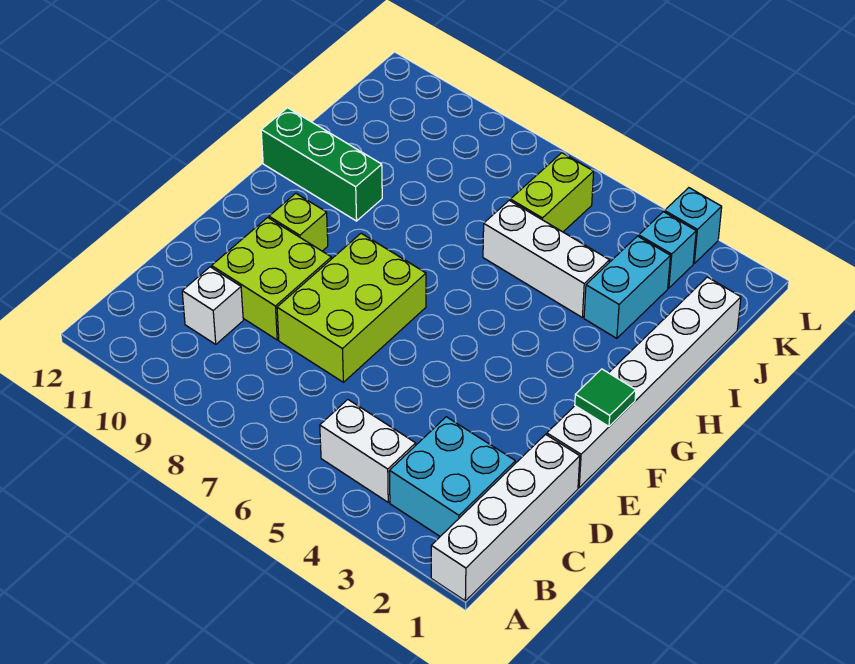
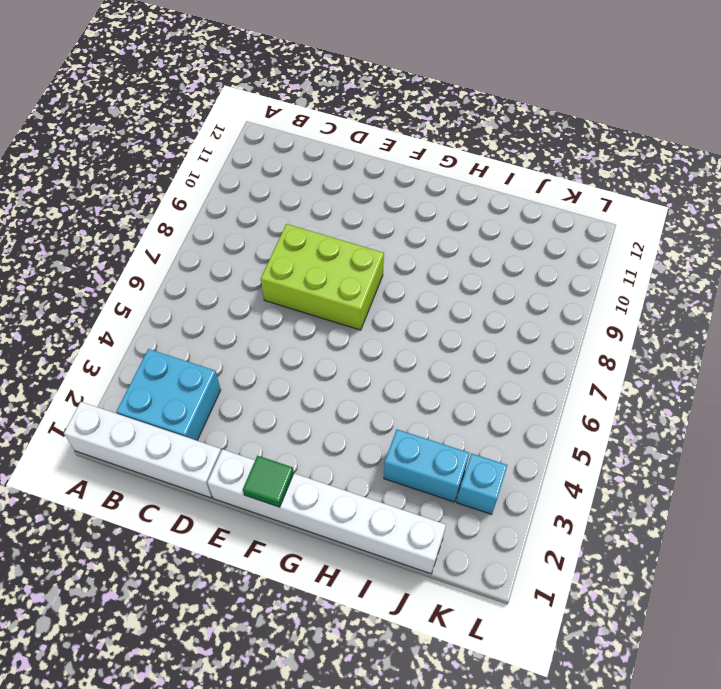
none -> white brick B4:B5 level 1
none -> white brick C10 level 1
none -> lime brick D9:E10 level 1

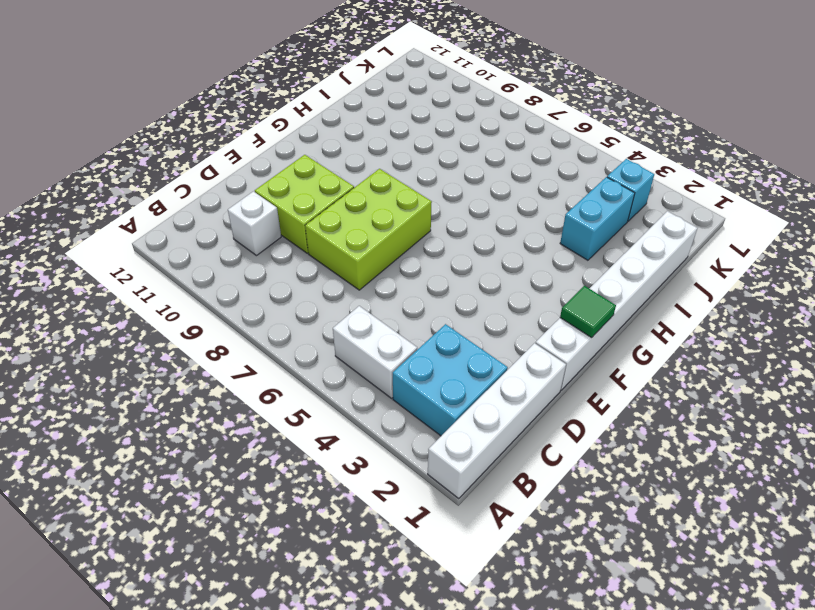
none -> lime brick F10 level 1
none -> green brick H10:H12 level 1
none -> white brick I4:I6 level 1

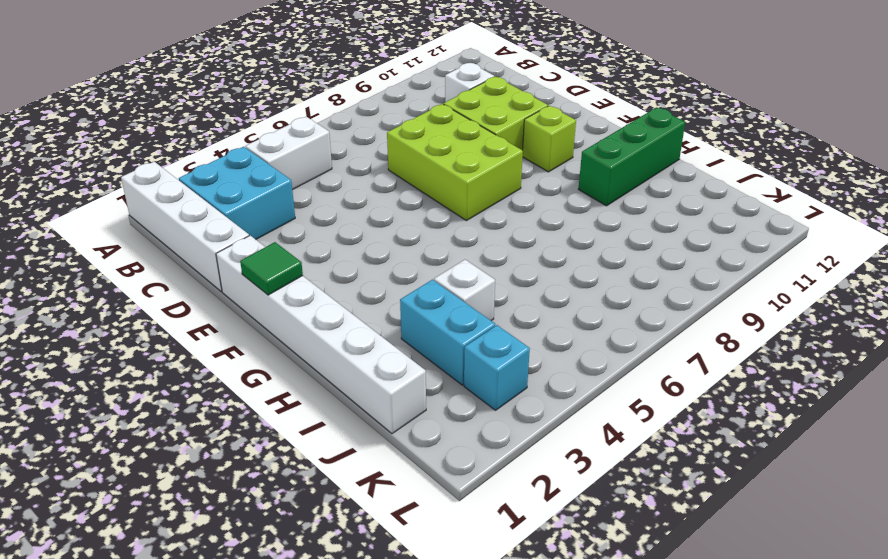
white brick I4 level 1 -> white brick I4:I6 level 1
none -> lime brick J6:K6 level 1
none -> cyan brick L3 level 1

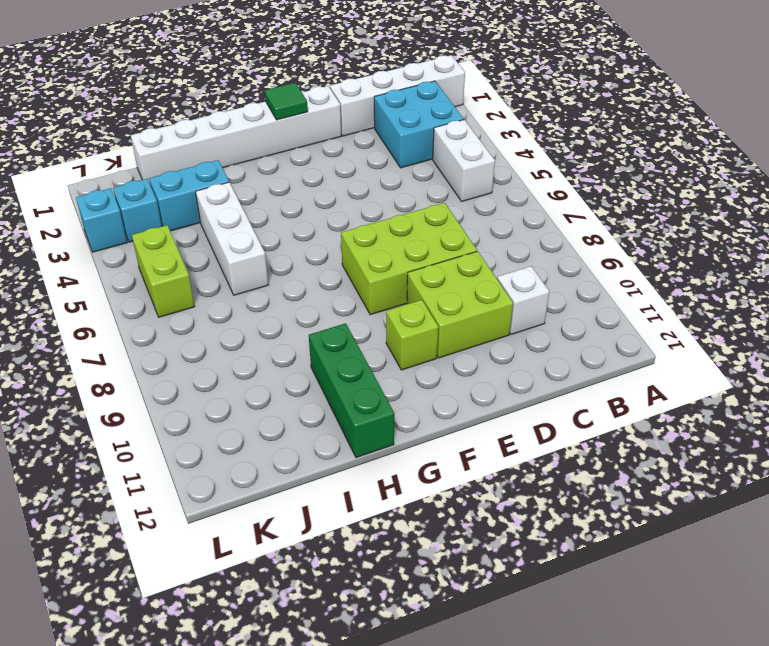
lime brick K5:K6 level 1 -> lime brick J6:K6 level 1

